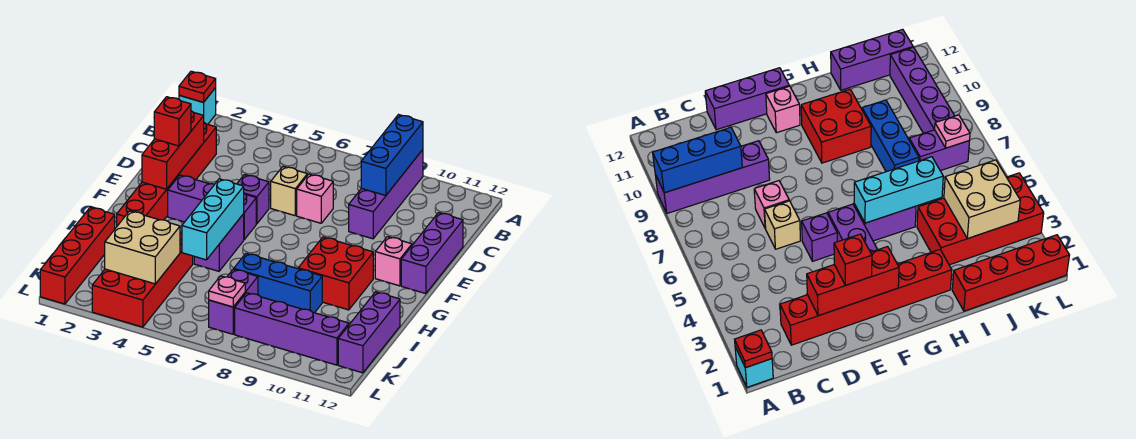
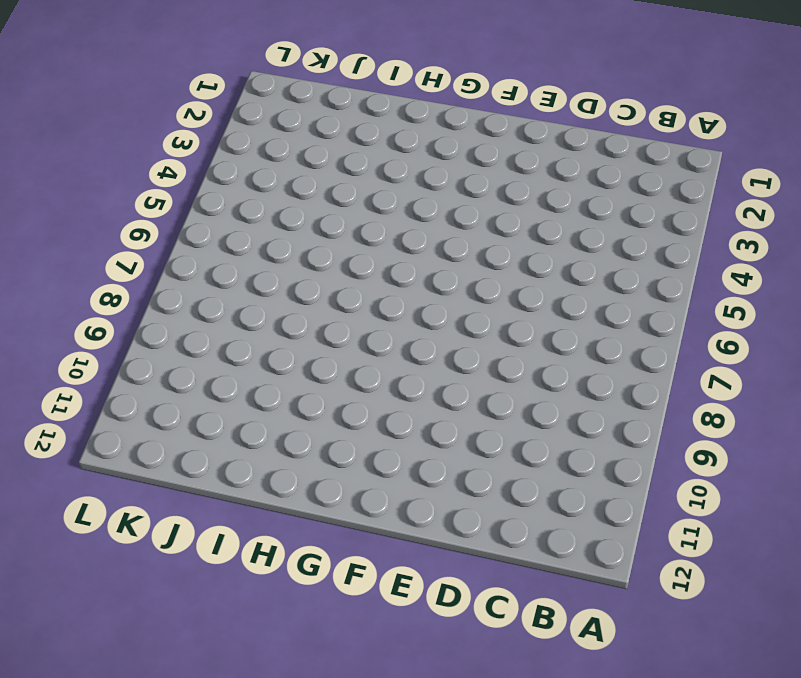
none -> cyan brick A1 level 1
none -> purple brick A9:D9 level 1
none -> red brick C2:H2 level 1

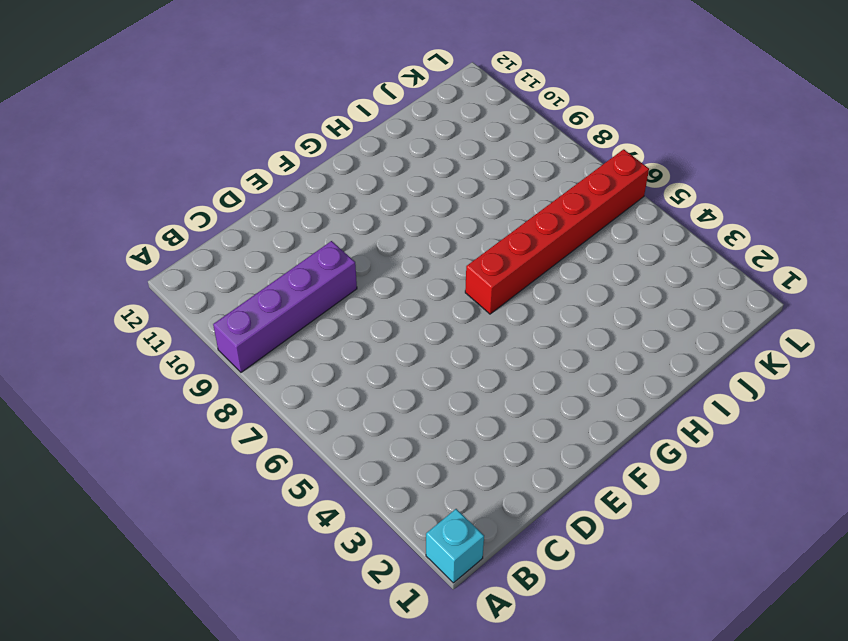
red brick G6:L6 level 1 -> red brick C2:H2 level 1
none -> tan brick D6 level 1
none -> pink brick D7 level 1
none -> purple brick D12:F12 level 1

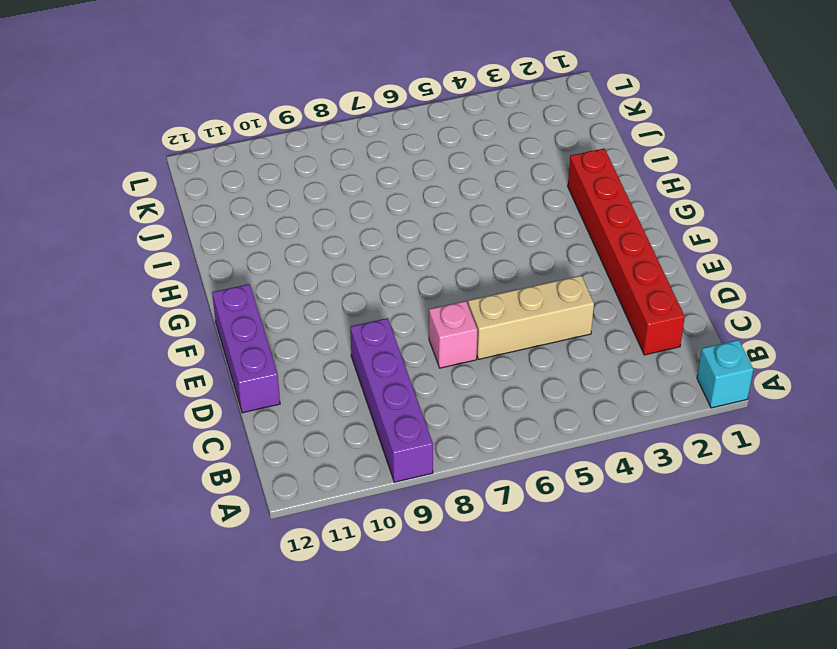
tan brick D4:D6 level 1 -> tan brick D6 level 1
none -> purple brick E5 level 1
none -> purple brick F3:F5 level 1
none -> pink brick F11 level 1

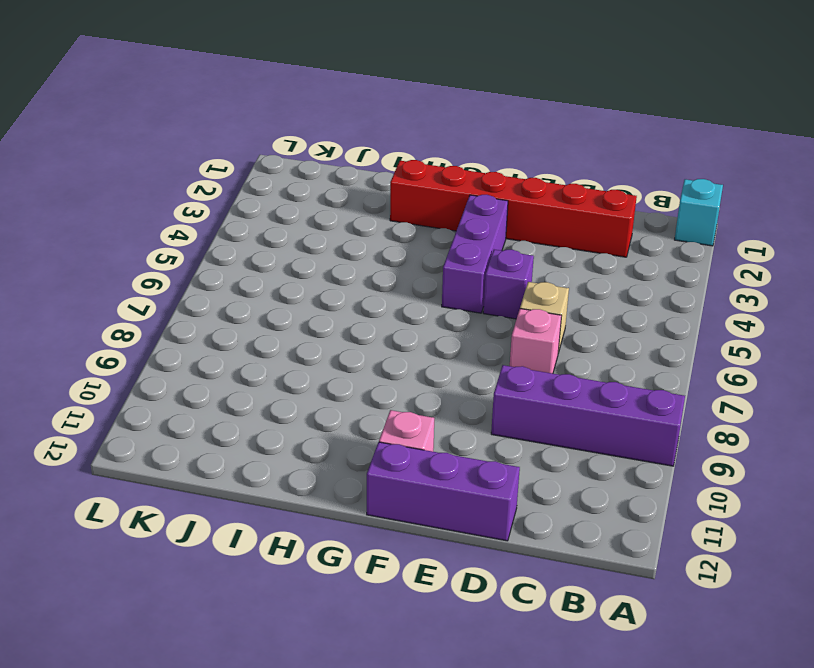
none -> purple brick G5:H5 level 1
none -> red brick G9:H10 level 1
none -> red brick I1:L1 level 1

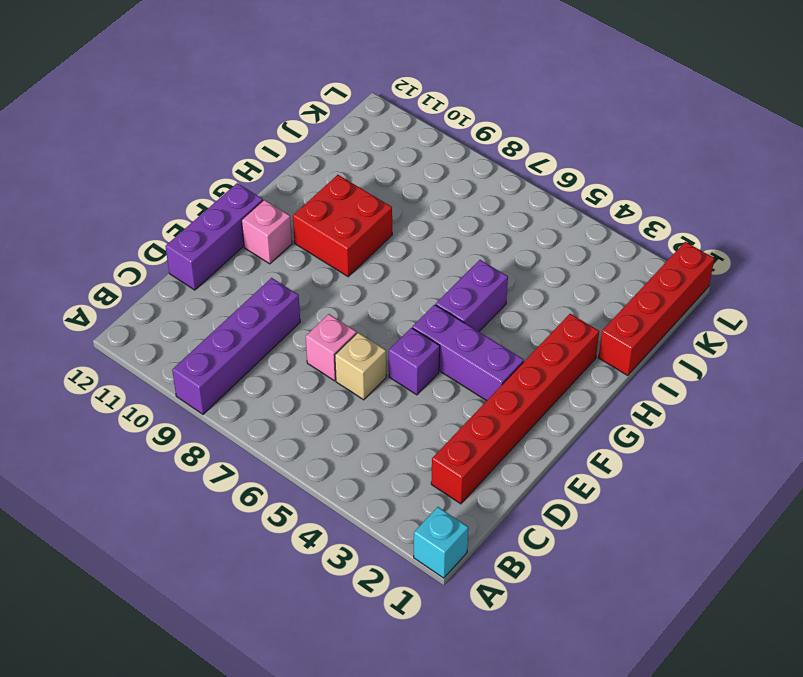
none -> red brick I3:L4 level 1
none -> blue brick I7:I9 level 1
none -> purple brick I12:K12 level 1

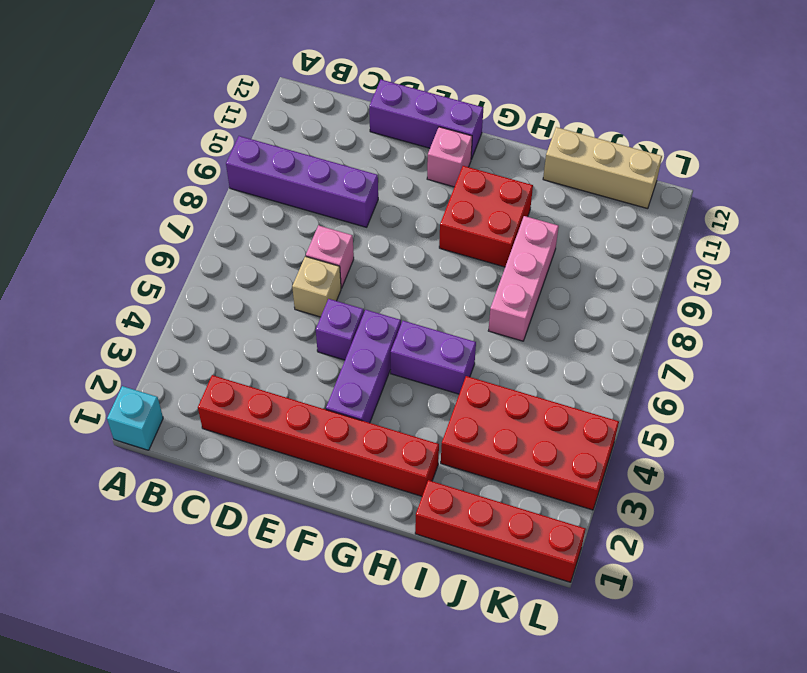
pink brick I7:I9 level 1 -> blue brick I7:I9 level 1
tan brick I12:K12 level 1 -> purple brick I12:K12 level 1
none -> purple brick J7:K7 level 1
none -> purple brick K8:K11 level 1
none -> red plate A1 level 2

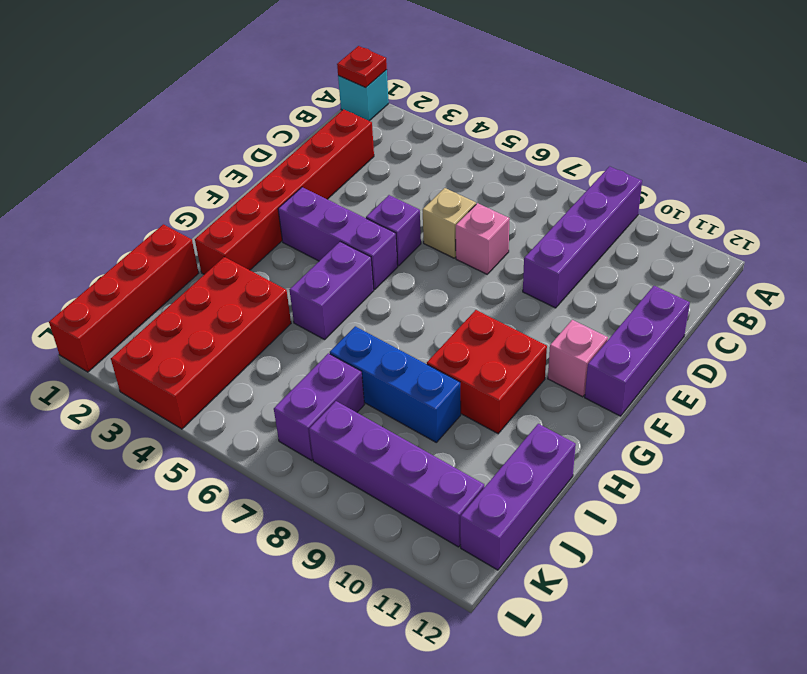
none -> blue brick A9:C9 level 2
none -> red brick D2:F2 level 2
none -> cyan brick G5:I5 level 2

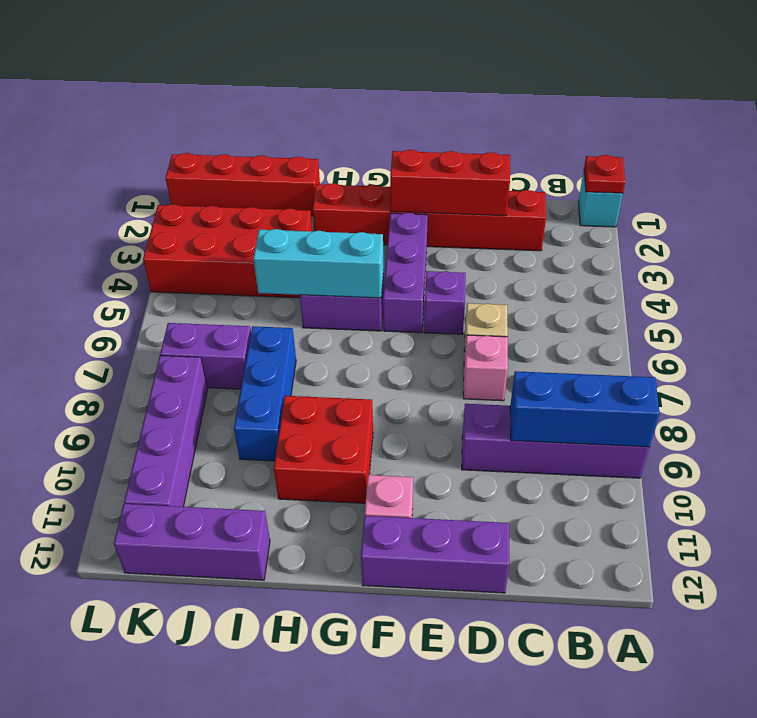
none -> tan brick J3:K4 level 2
none -> pink plate K7 level 2
none -> red brick E2 level 3

